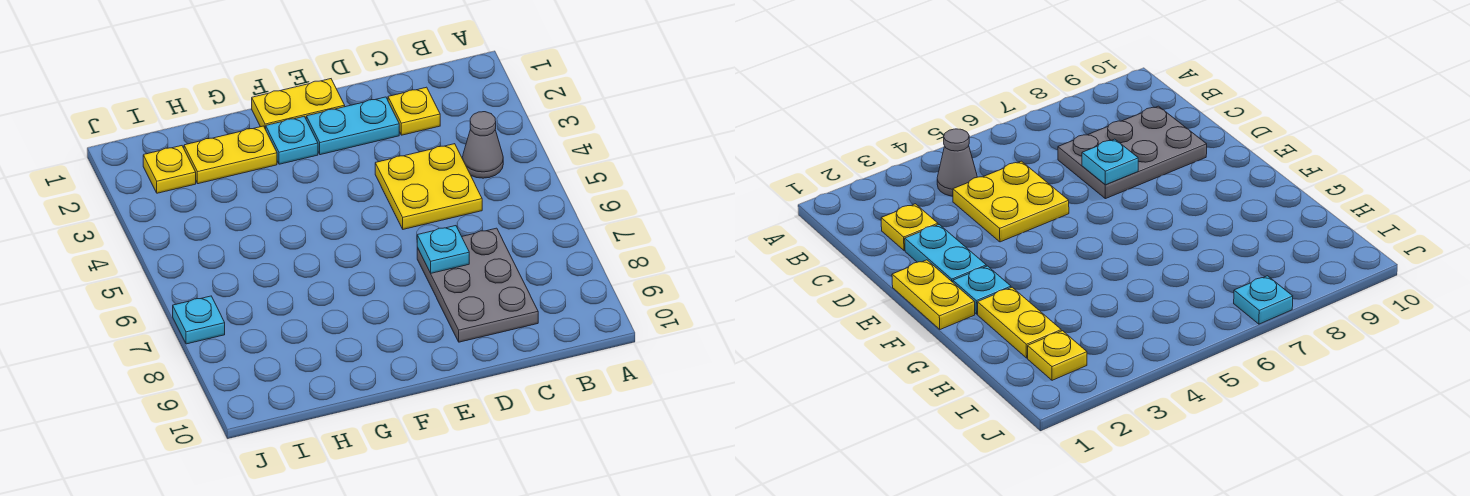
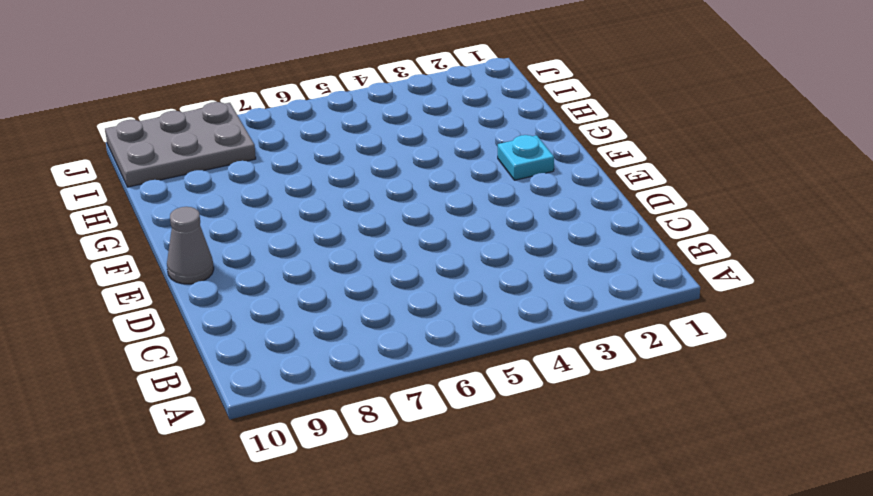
grey cone E10 level 1 -> grey cone B4 level 1
grey plate I8:J10 level 1 -> grey plate C7:D9 level 1
none -> yellow plate C2 level 1
none -> yellow plate C4:D5 level 1

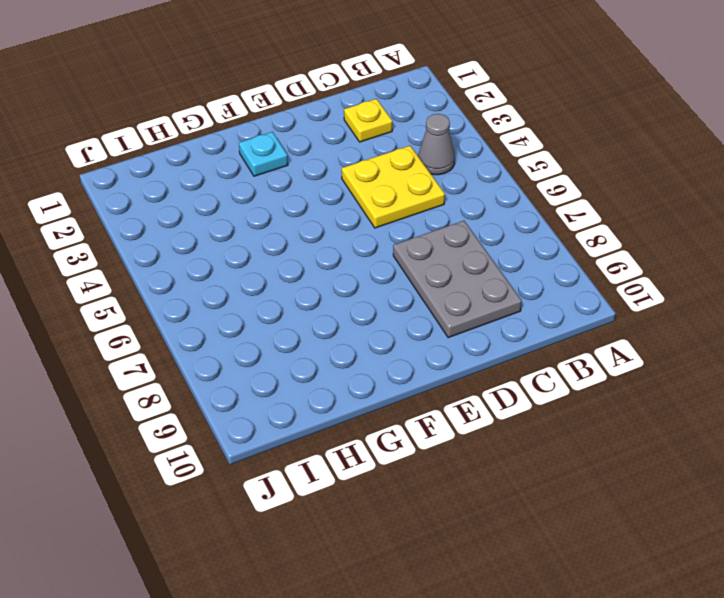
none -> cyan plate D2:E2 level 1
none -> yellow plate E1:F1 level 1

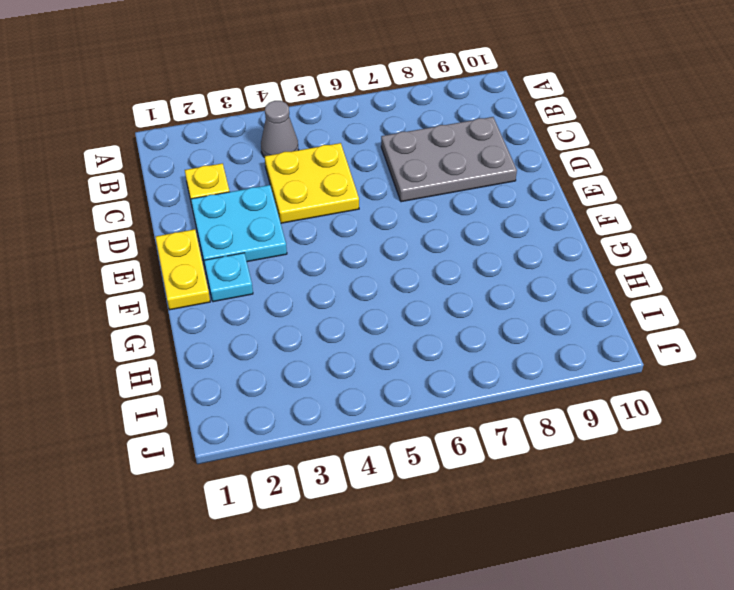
cyan plate D2:E3 level 1 -> cyan plate D2:E2 level 1
none -> yellow plate G2:H2 level 1
none -> yellow plate I2 level 1

